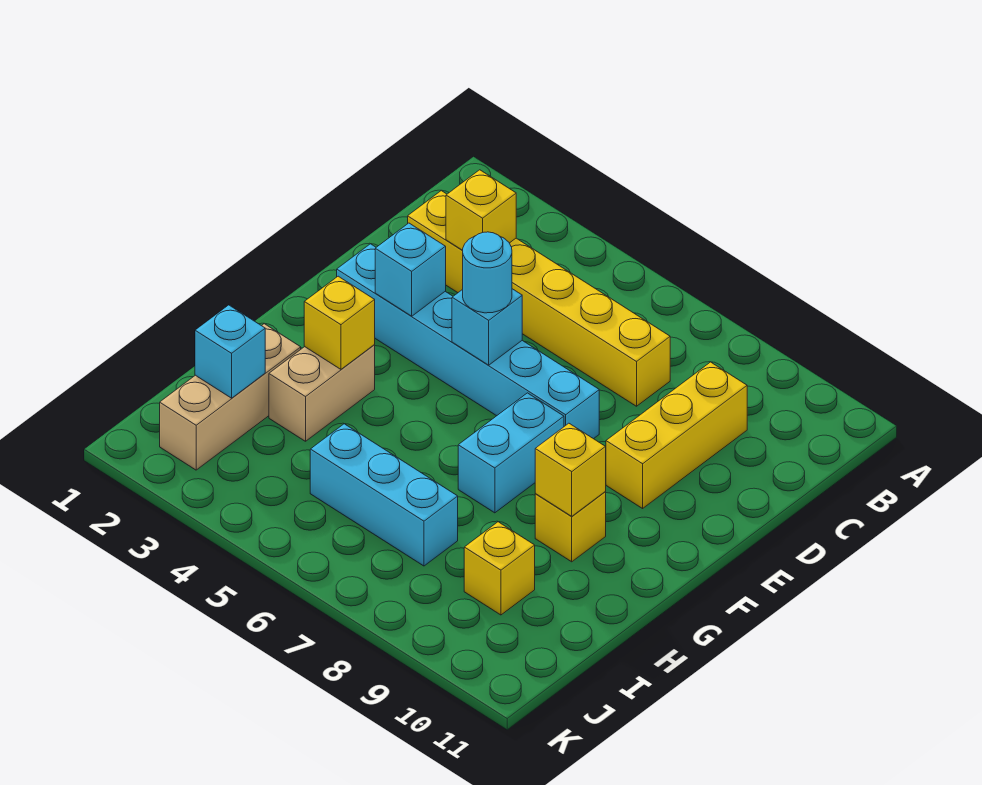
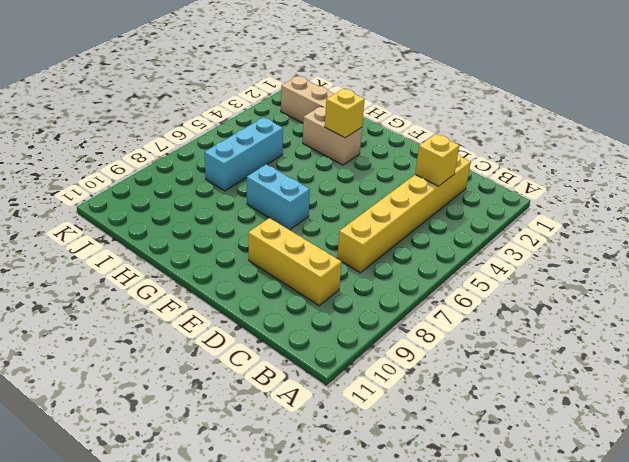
none -> cyan brick E2:E7 level 1
none -> yellow brick G9 level 1
none -> yellow brick I9 level 1

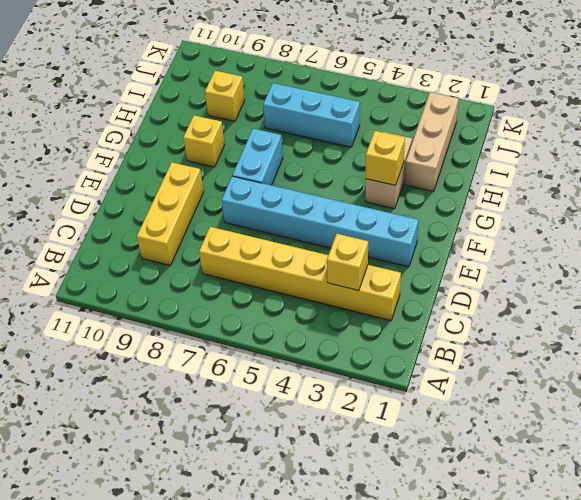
none -> cyan brick E3 level 2
none -> cyan brick E5 level 2
none -> yellow brick G9 level 2

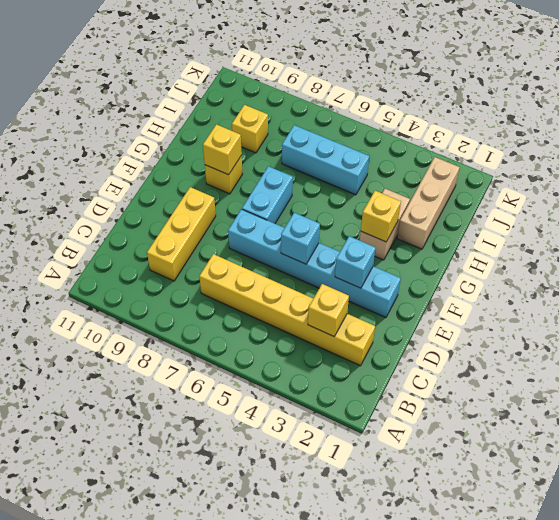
none -> cyan brick I2 level 2
none -> cyan round brick E5 level 3

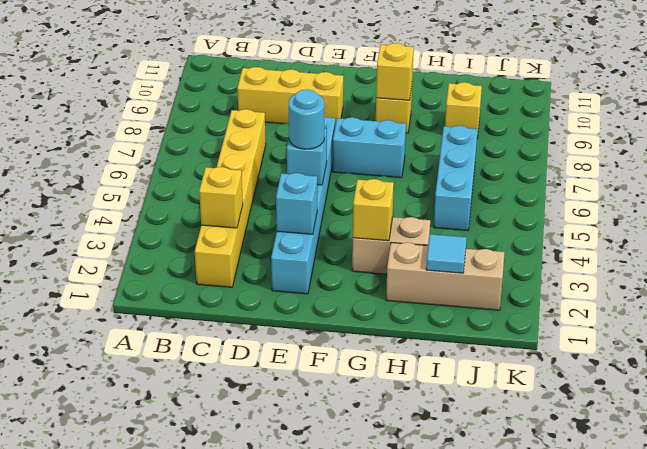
cyan tile I2 level 2 -> cyan brick I2 level 2

